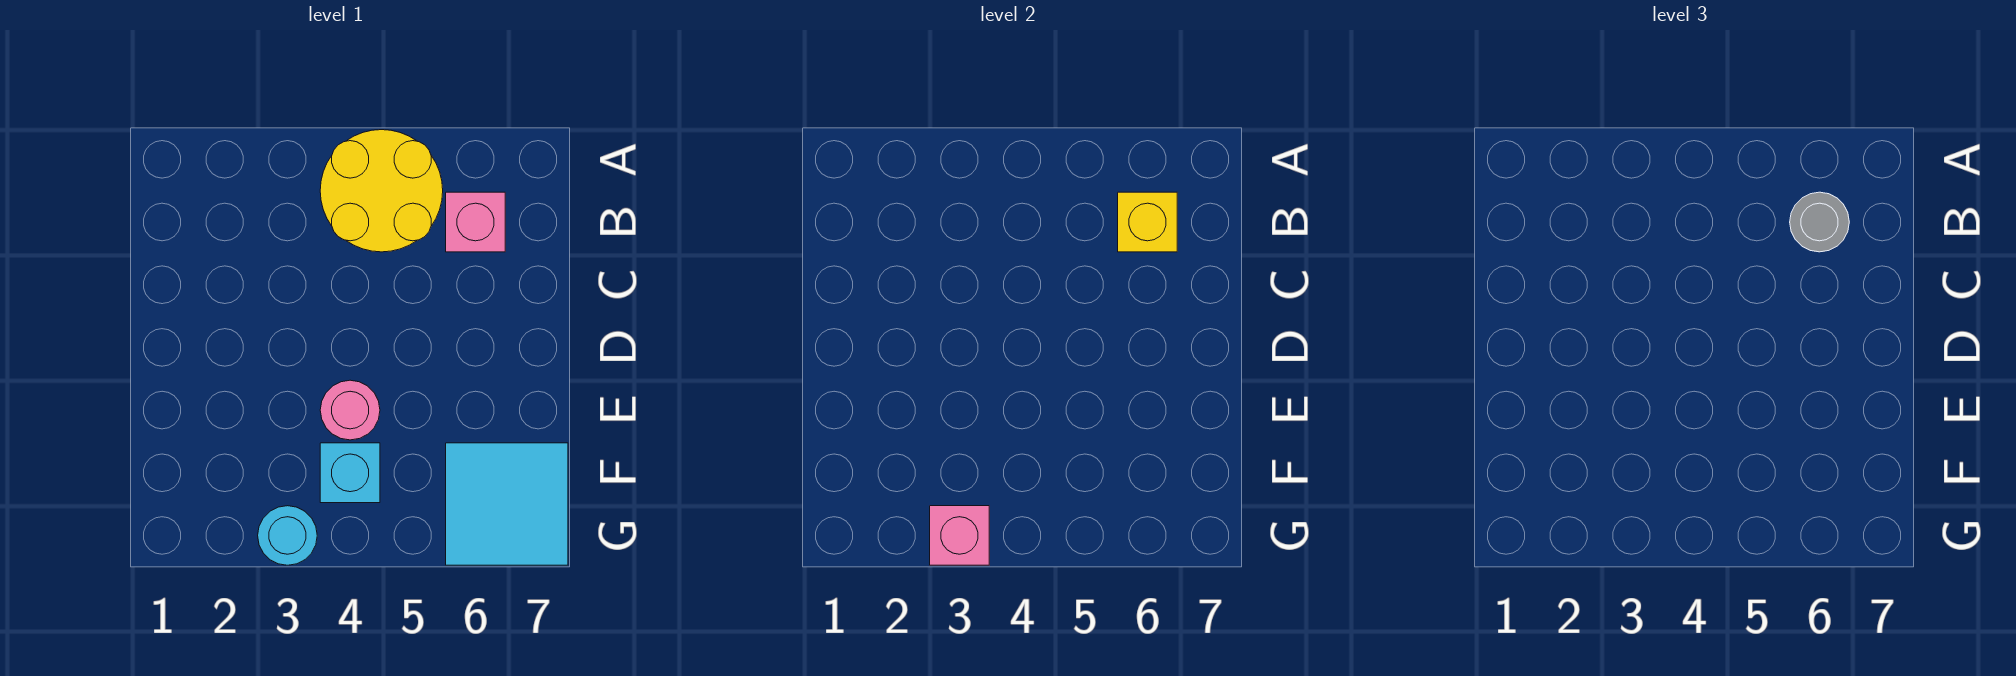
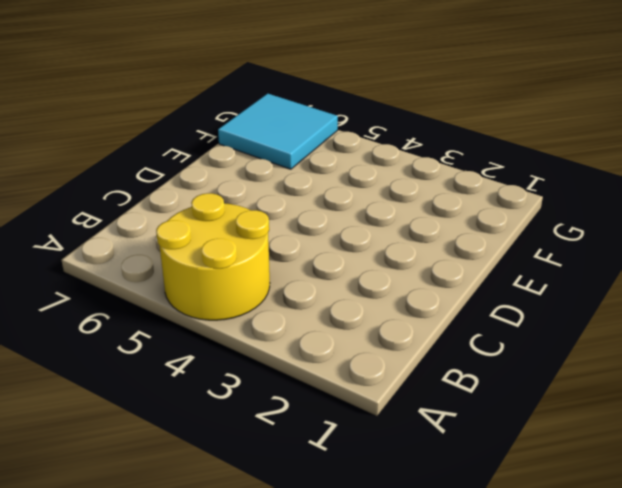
none -> pink brick B6 level 1
none -> pink round brick E4 level 1

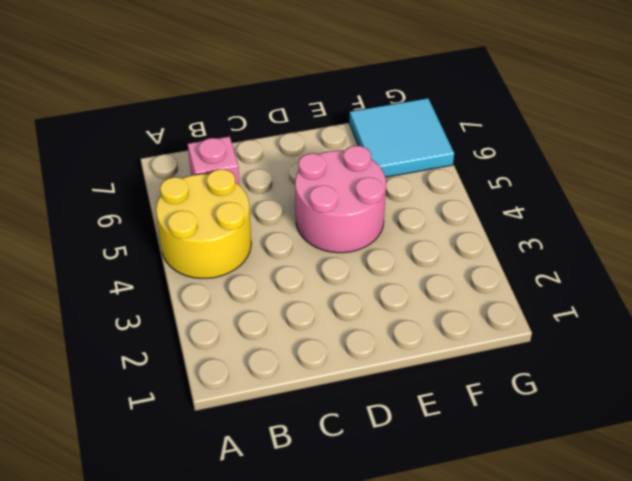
pink round brick D4:E5 level 1 -> pink round brick E4 level 1
none -> cyan brick F4 level 1
none -> cyan round brick G3 level 1

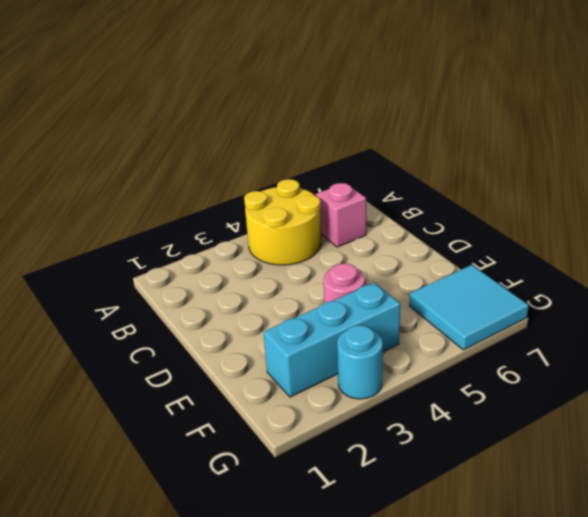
cyan brick F2:F4 level 1 -> cyan brick F4 level 1
none -> yellow brick B6 level 2
none -> pink brick G3 level 2

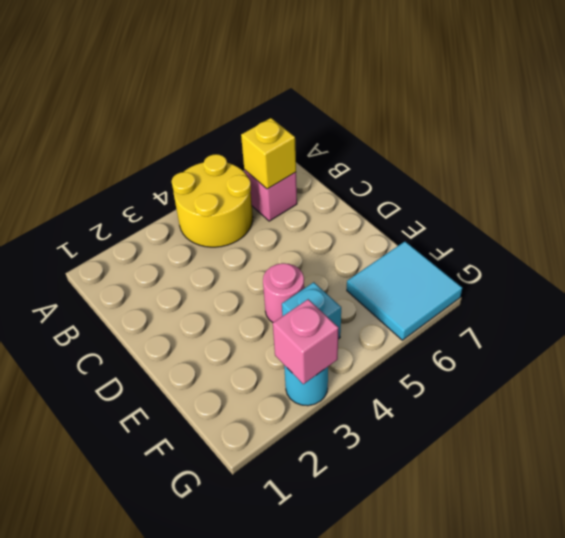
none -> grey round brick B6 level 3

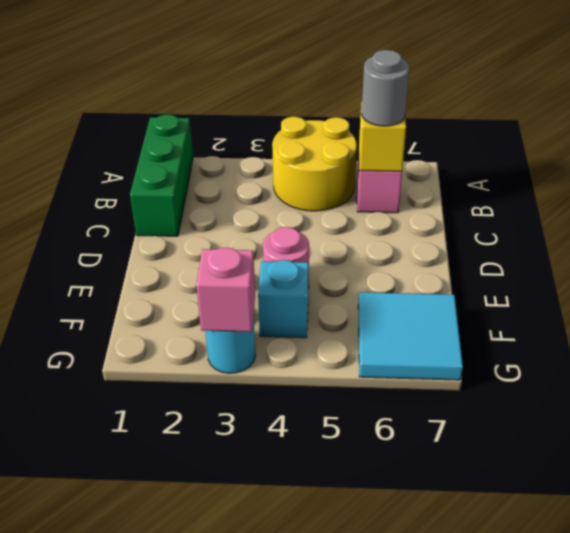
green brick A1:C1 level 1 -> none

